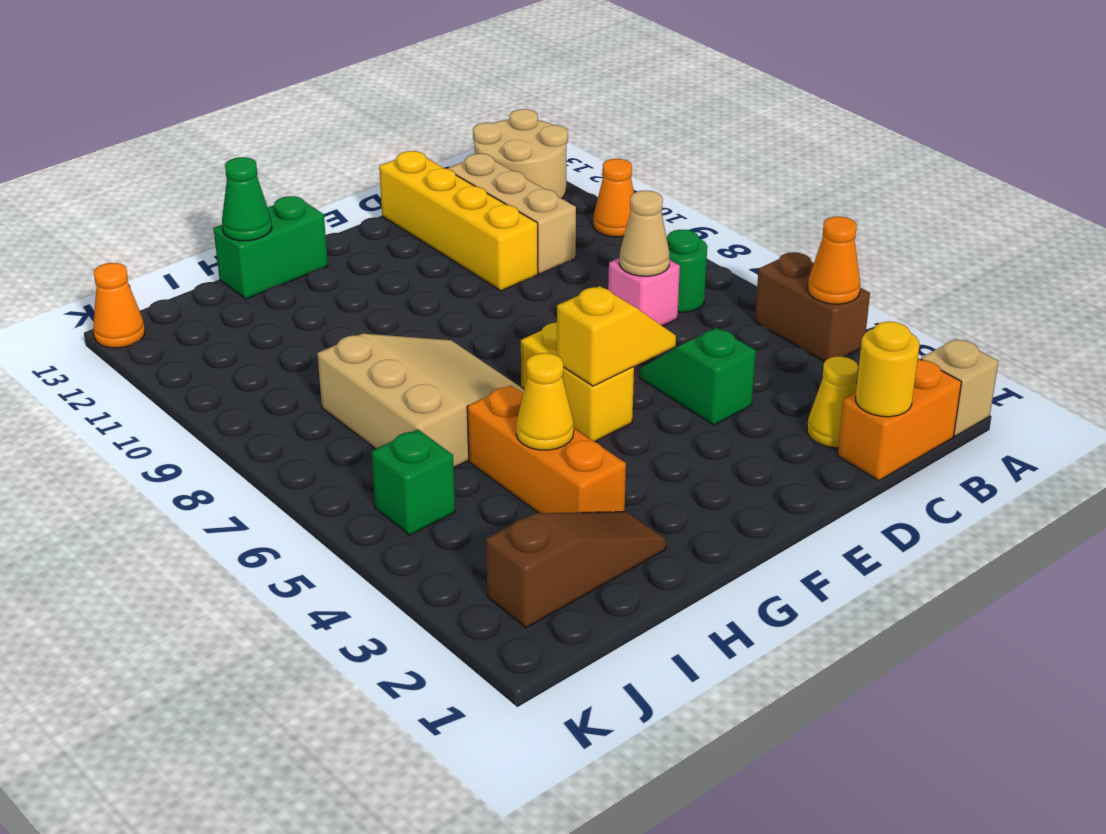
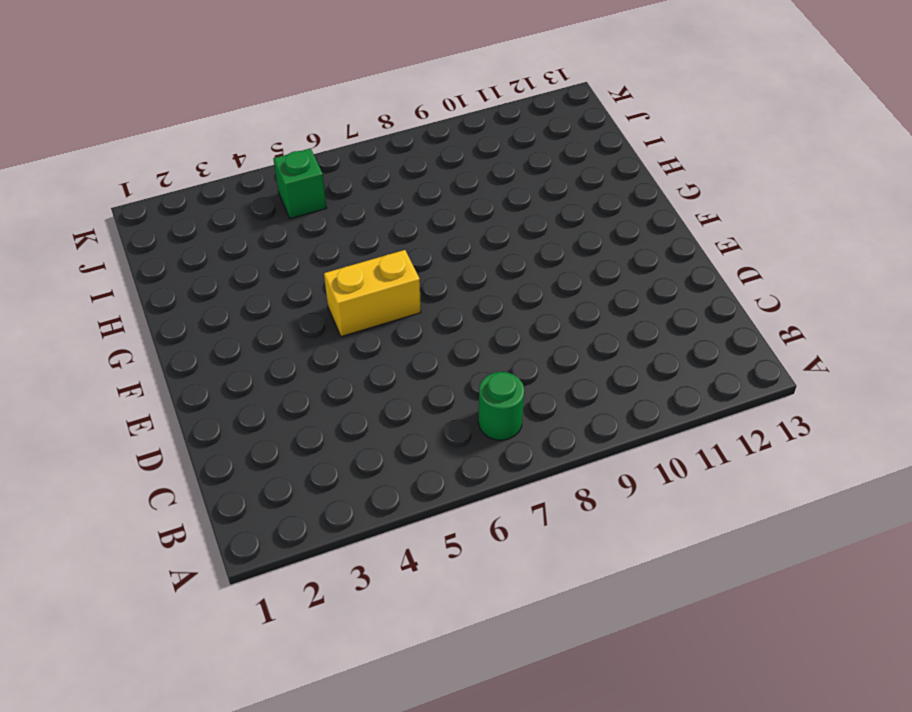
none -> tan brick A1 level 1
none -> brown brick A4:A5 level 1
none -> orange cone A10 level 1

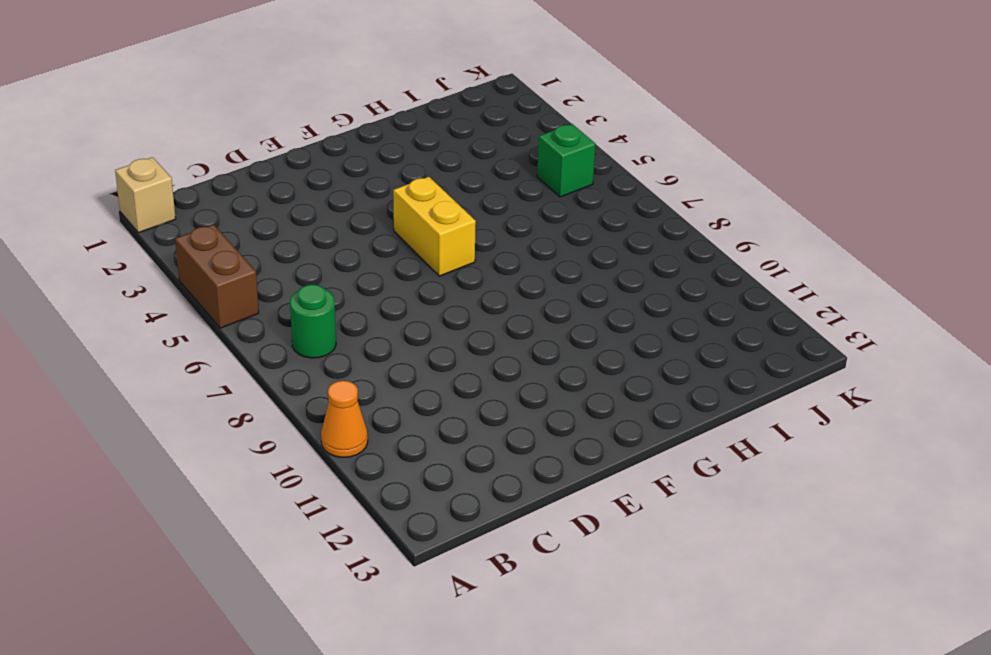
none -> tan round brick A12:B13 level 1
none -> orange brick B1:C1 level 1
none -> yellow cone C2 level 1

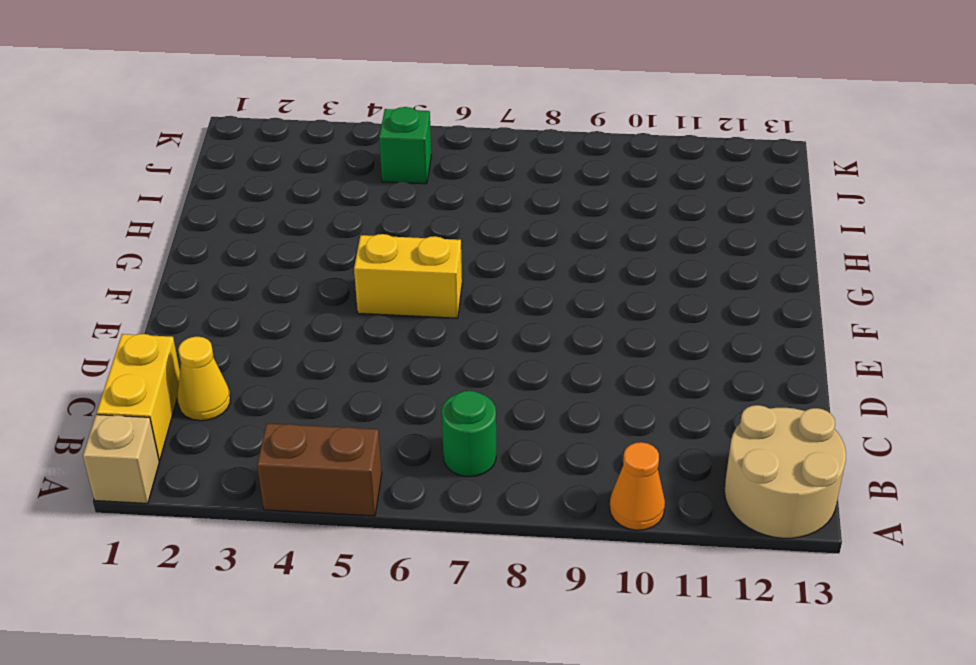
yellow brick B1:C1 level 1 -> orange brick B1:C1 level 1
none -> pink brick C7 level 1
none -> tan brick C10:C12 level 1
none -> green slope D4:D5 level 1 top 4

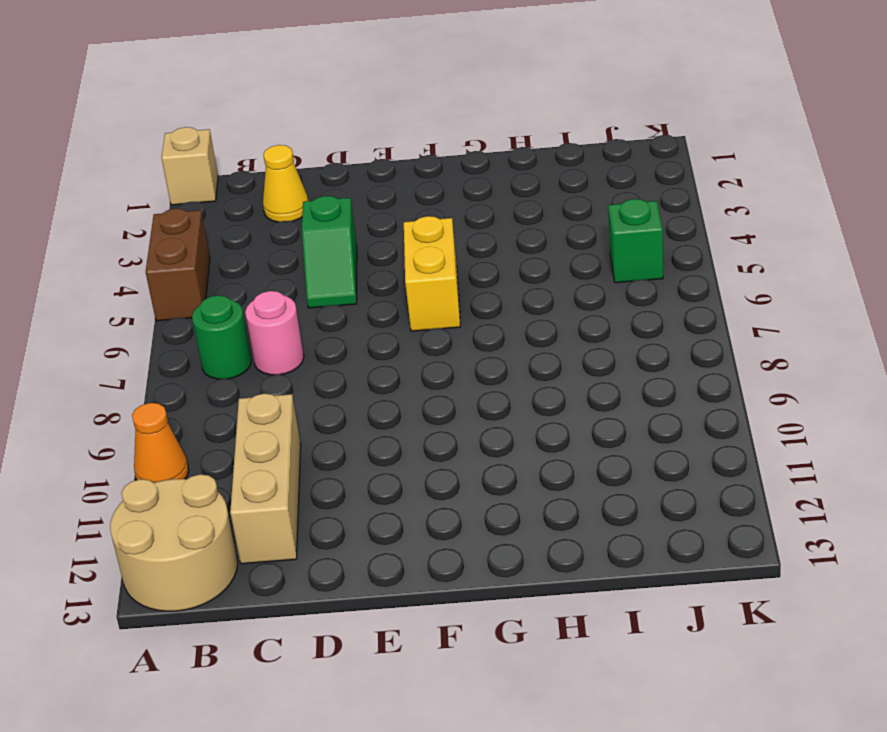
pink round brick C7 level 1 -> pink brick C7 level 1
none -> orange brick B1:C1 level 1
none -> yellow brick D10:D13 level 1
none -> tan slope G6:I8 level 1 top I

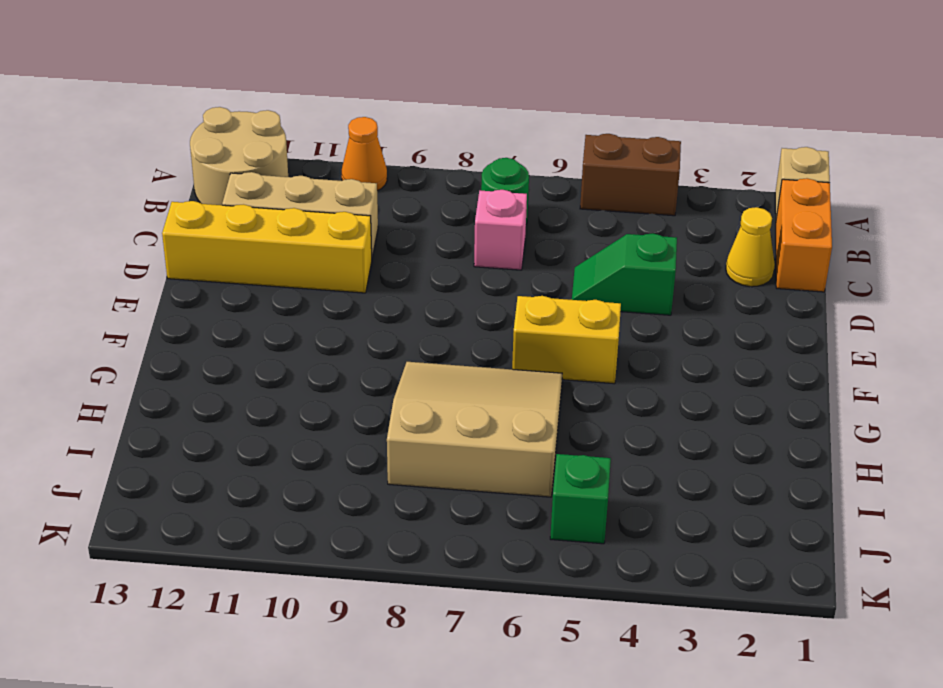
none -> green brick G13:H13 level 1
none -> brown slope H2:J2 level 1 top J
none -> orange brick H3:H5 level 1

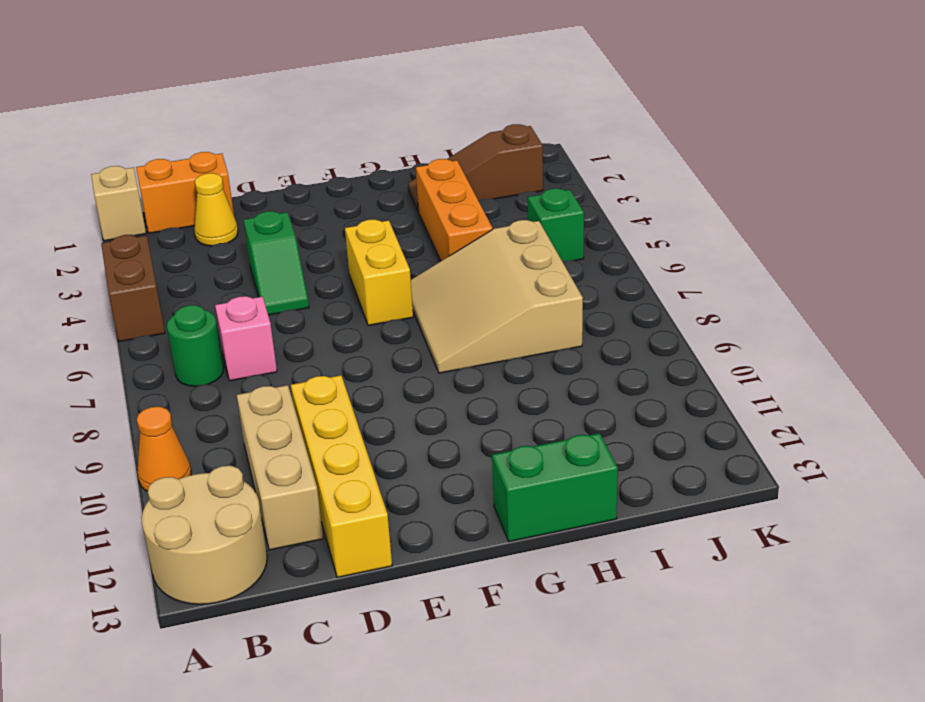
none -> orange cone K13 level 1
none -> orange cone A4 level 2
none -> yellow round brick C1 level 2

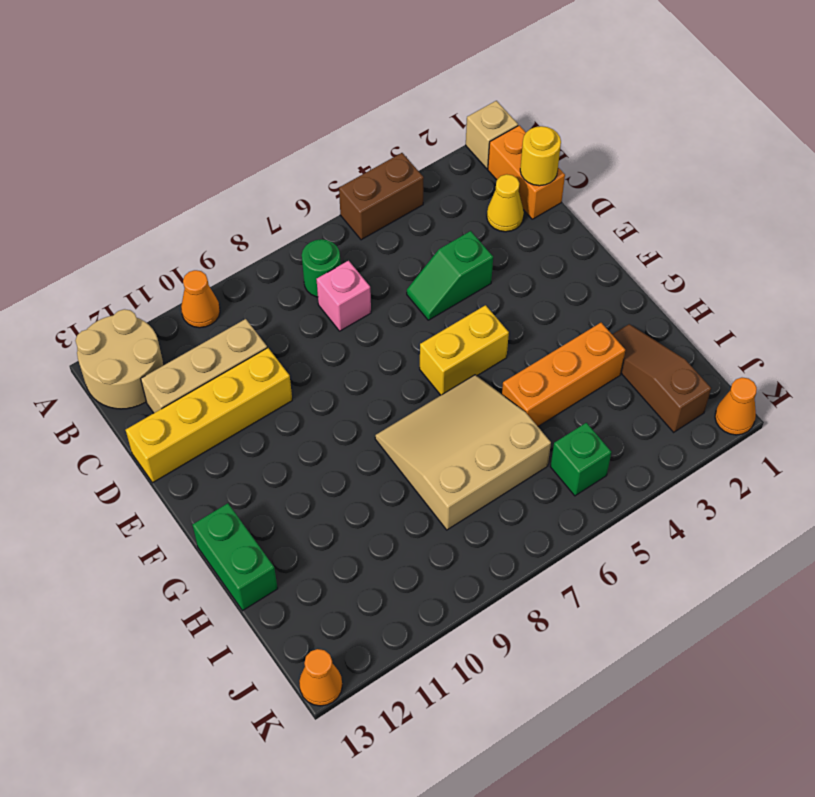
orange cone K1 level 1 -> orange cone A4 level 2
none -> tan cone C7 level 2
none -> yellow slope E5:F5 level 2 top F
none -> yellow cone H4 level 2

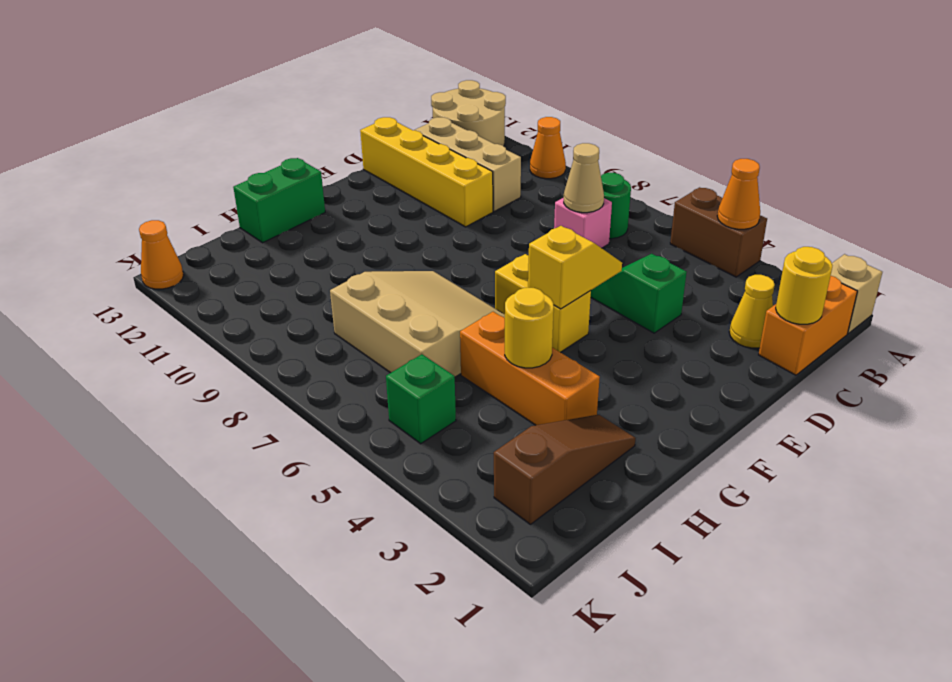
yellow round brick H4 level 2 -> yellow cone H4 level 2
none -> green cone H13 level 2

